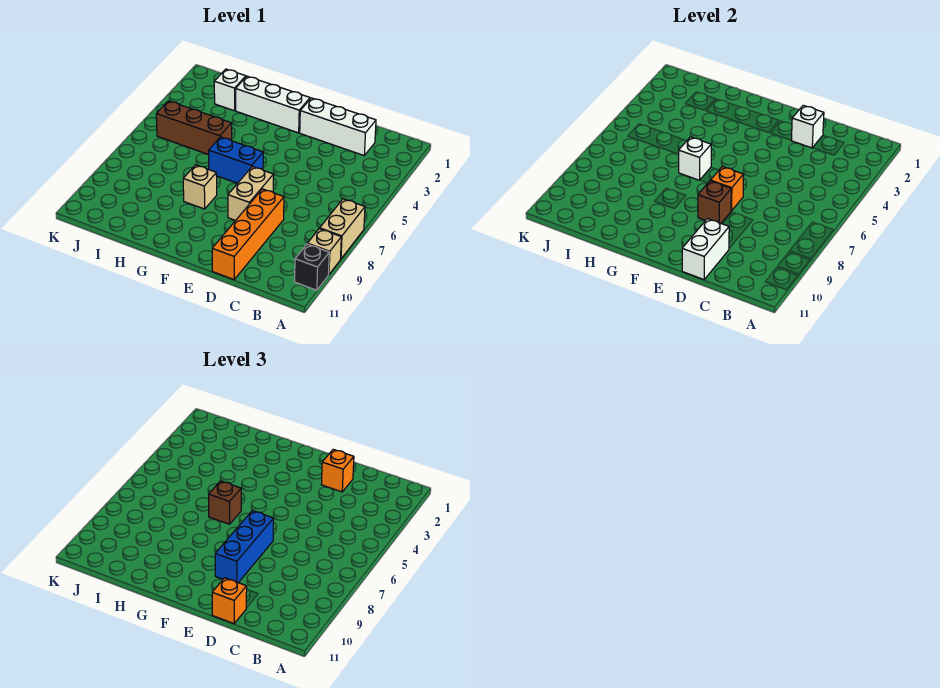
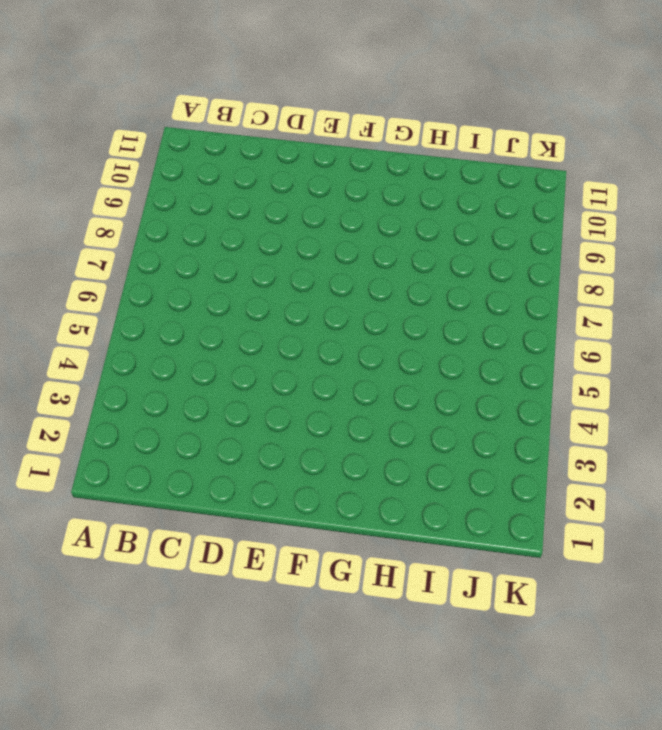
none -> tan brick A7:A8 level 1
none -> tan brick A9 level 1
none -> black brick A10 level 1

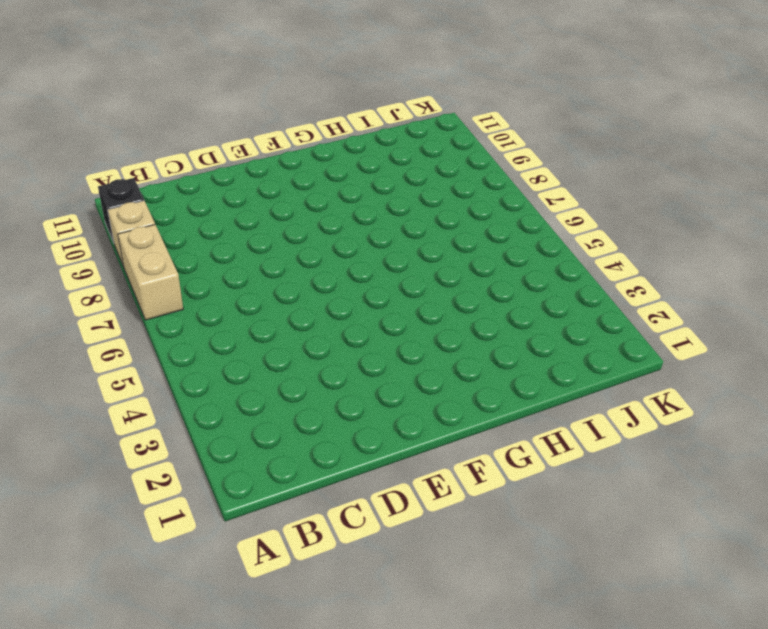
none -> white brick C2:E2 level 1
none -> orange brick D8:D11 level 1
none -> tan brick E7:E8 level 1

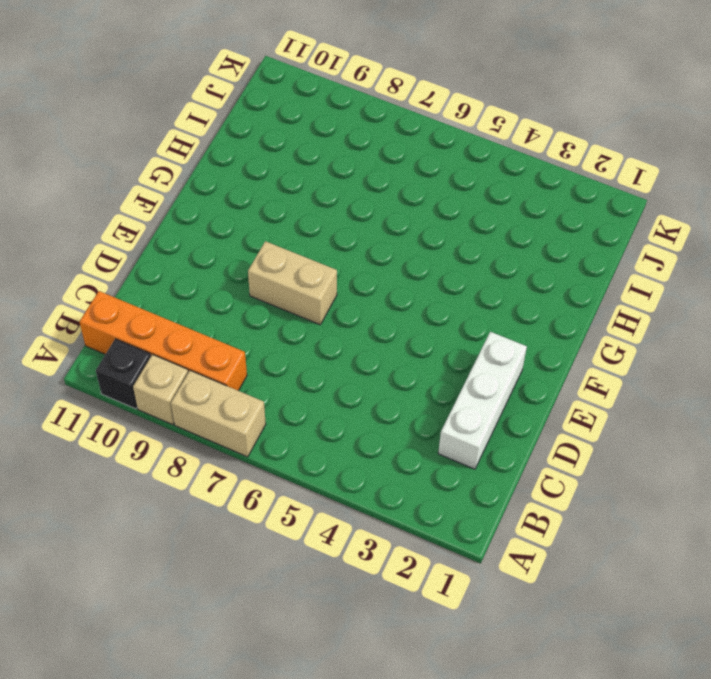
orange brick B8:B11 level 1 -> orange brick D8:D11 level 1
none -> white brick F2:H2 level 1
none -> blue brick F6:G6 level 1
none -> tan brick G8 level 1

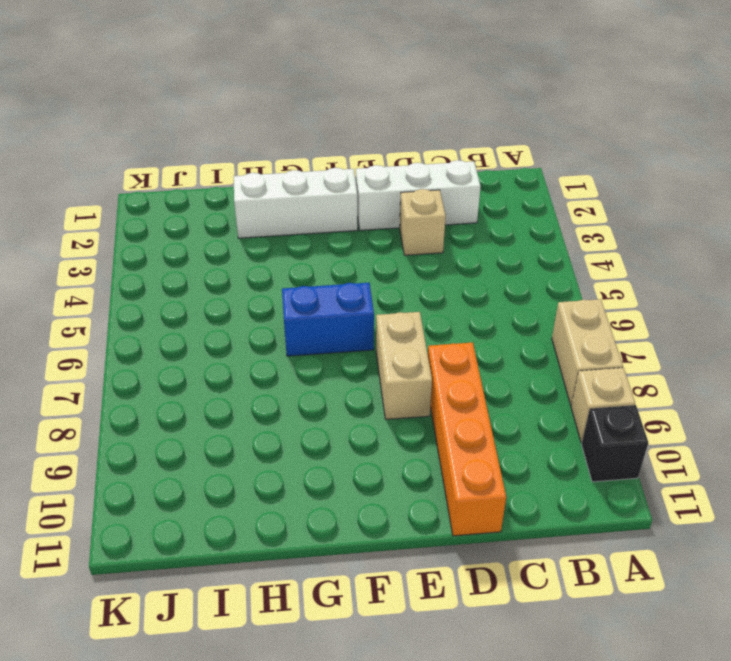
tan brick D3 level 1 -> tan brick G8 level 1
none -> brown brick H5:J5 level 1
none -> white brick I2 level 1
none -> white brick D2 level 2

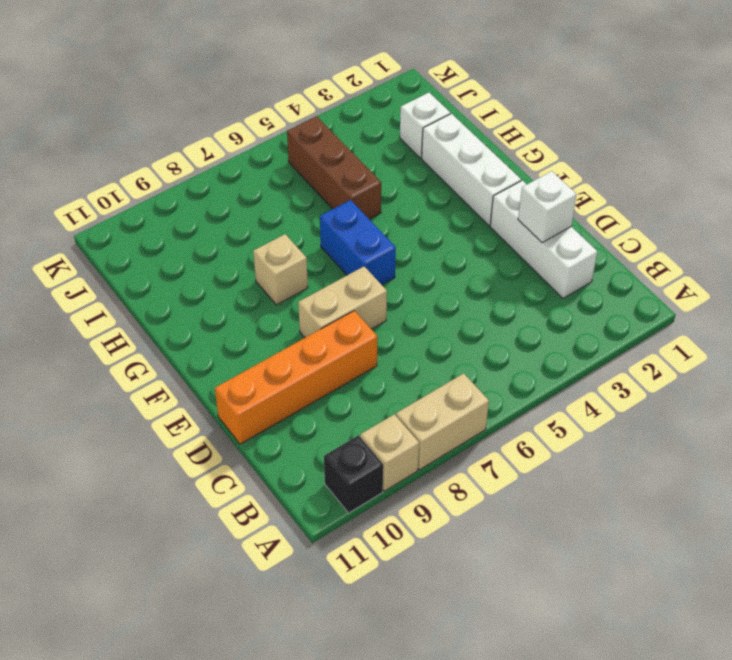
none -> white brick D10:D11 level 2
none -> orange brick E7 level 2
none -> brown brick E8 level 2

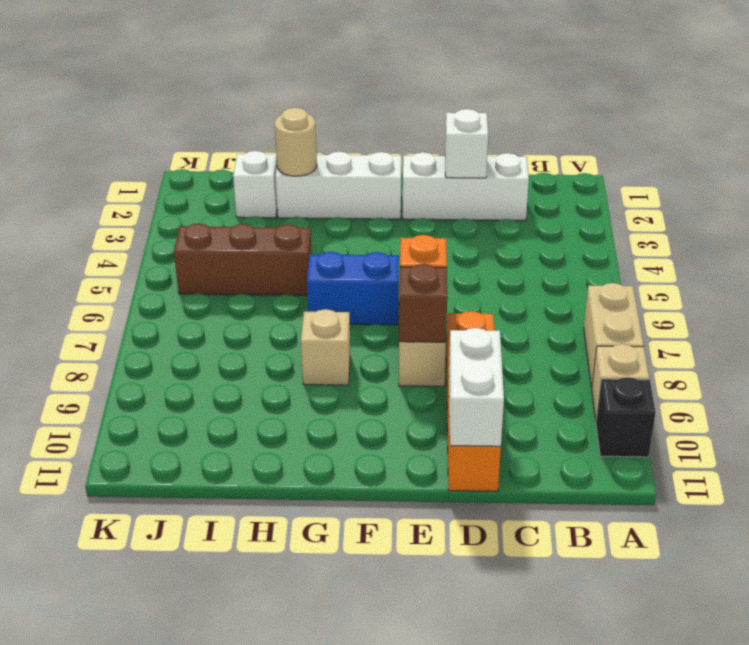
tan round brick H2 level 2 -> none
none -> white brick G6 level 2
none -> orange brick D2 level 3
none -> orange brick D11 level 3

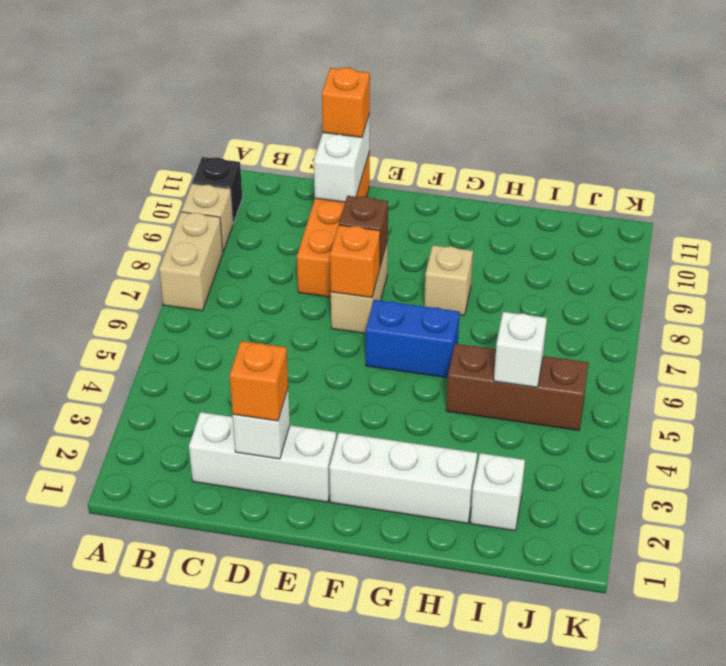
white brick I5 level 2 -> white brick G6 level 2
none -> blue brick E7:E9 level 3
none -> brown brick G6 level 3

